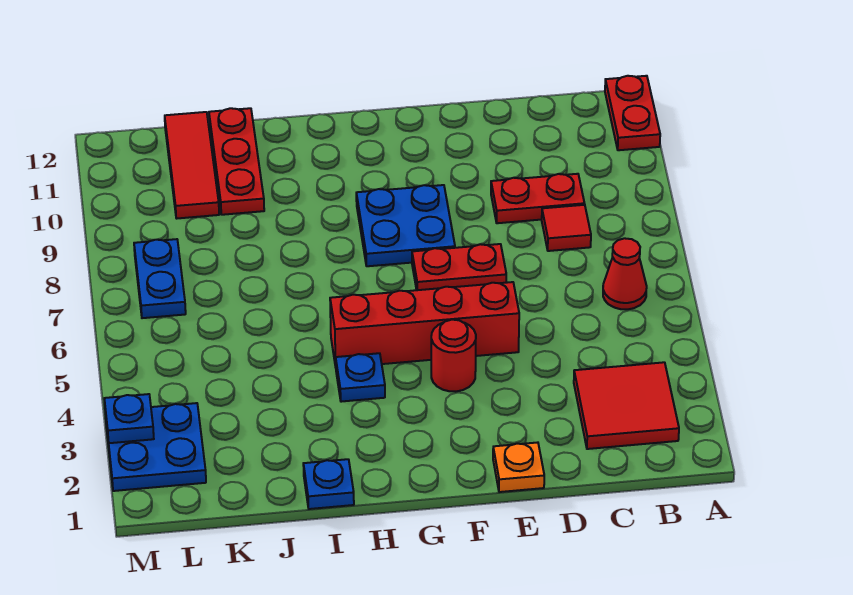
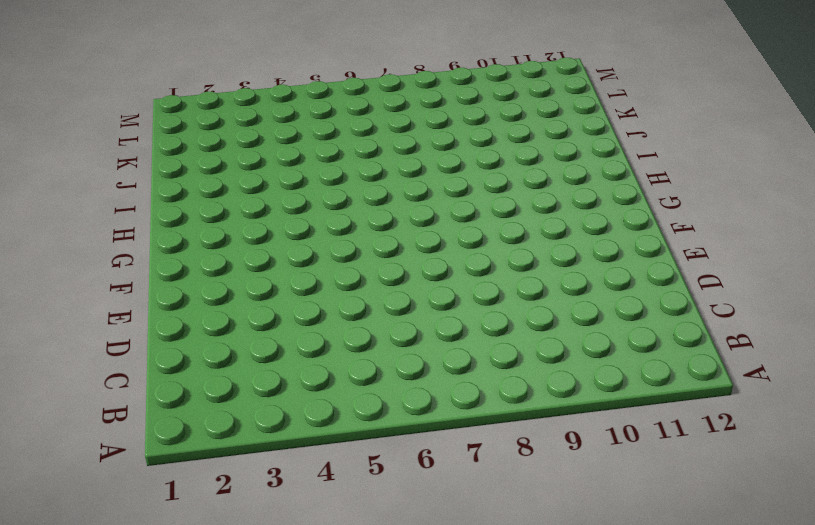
none -> red plate A11:A12 level 1
none -> red tile B2:C3 level 1
none -> red cone B6 level 1

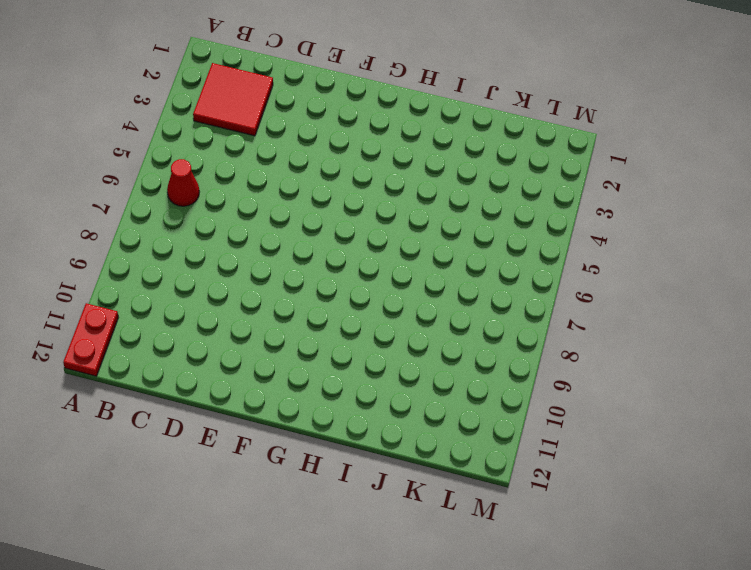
none -> red tile C8 level 1
none -> red plate C9:D9 level 1
none -> orange plate E1 level 1

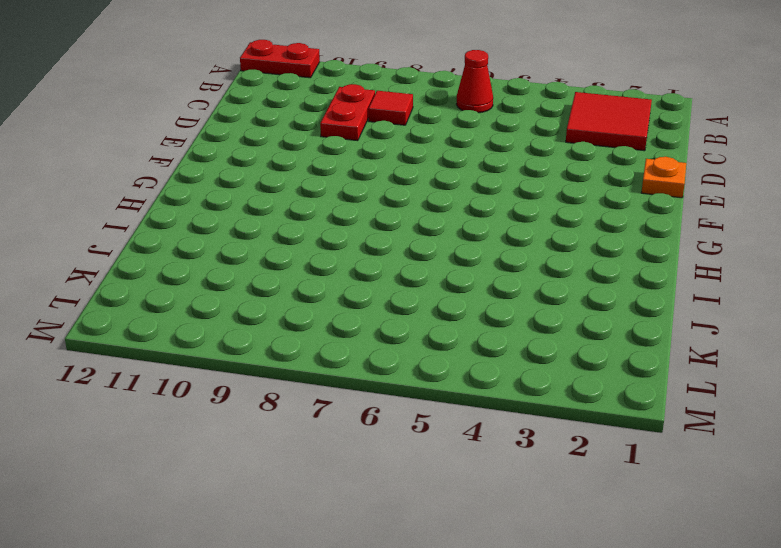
none -> red brick E5:H5 level 1
none -> red plate E7:F7 level 1
none -> red round brick F4 level 1

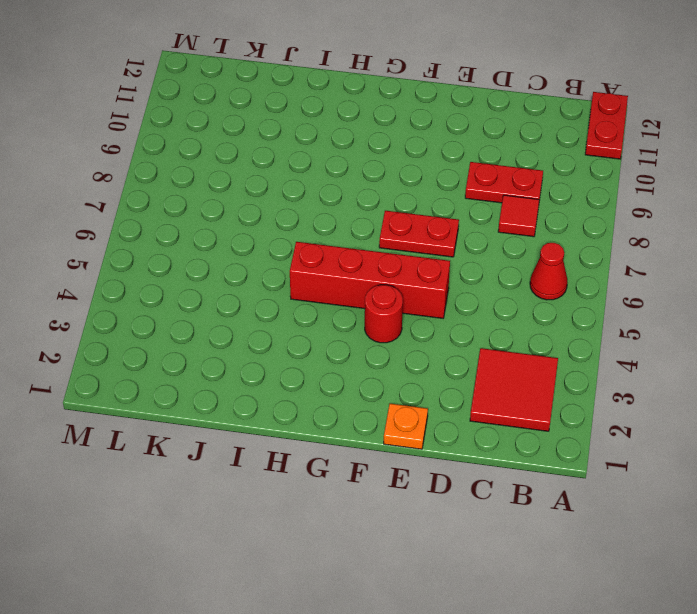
none -> blue plate F8:G9 level 1
none -> blue plate H4 level 1
none -> blue plate I1 level 1

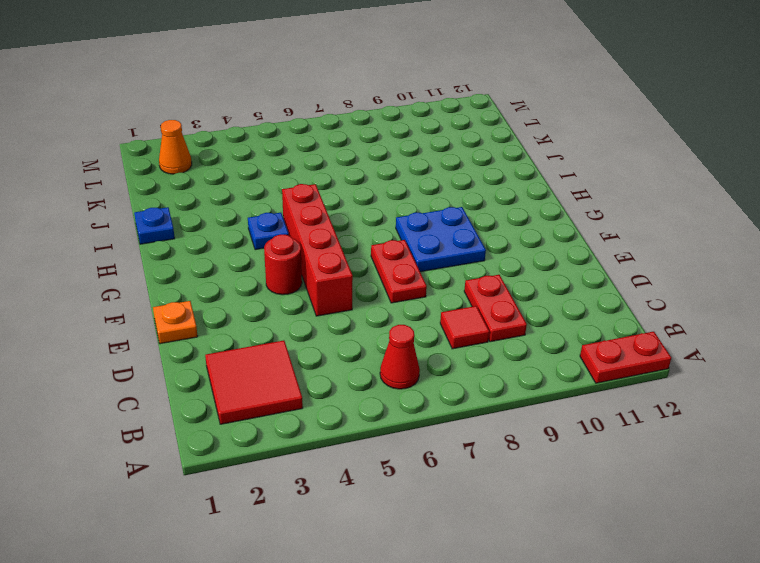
orange cone L2 level 1 -> blue plate L2:M3 level 1
none -> red plate J10:J12 level 1
none -> red tile K10:K12 level 1
none -> blue plate L7:L8 level 1

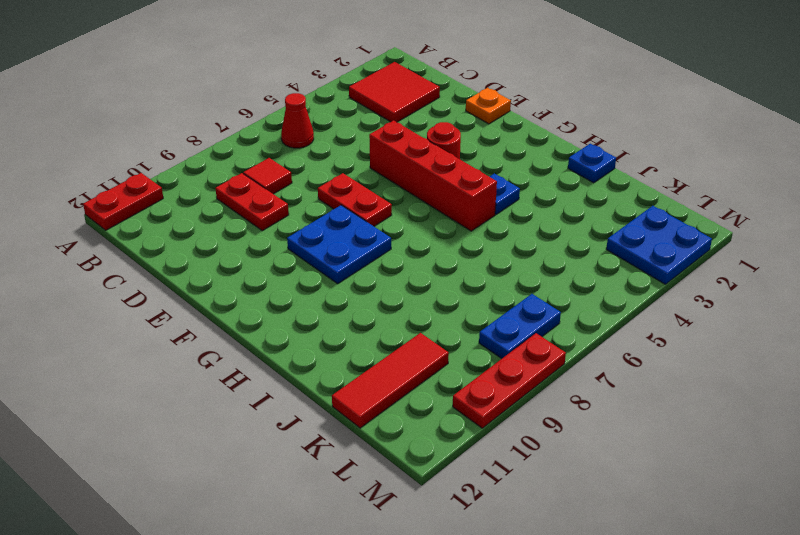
red plate M8:M10 level 1 -> red plate J10:J12 level 1
none -> blue plate M3 level 2

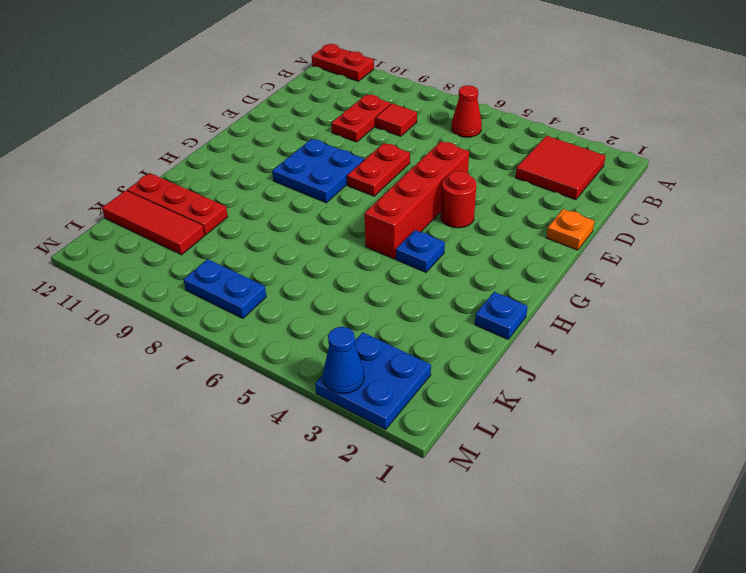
blue cone M3 level 2 -> blue plate M3 level 2

